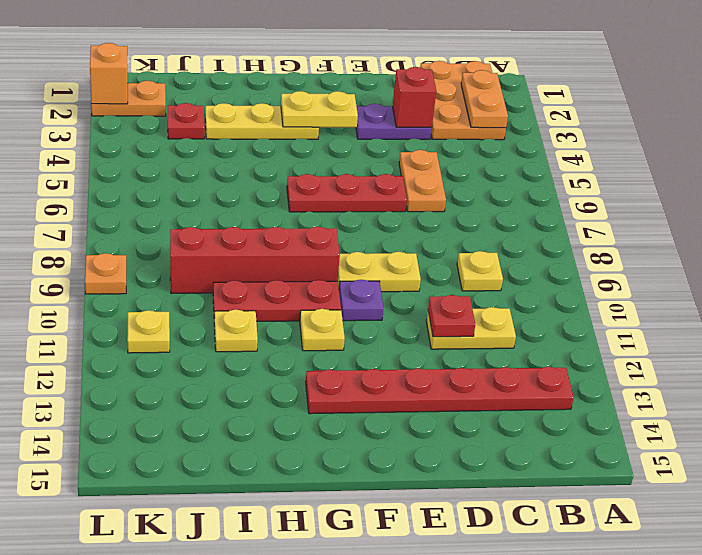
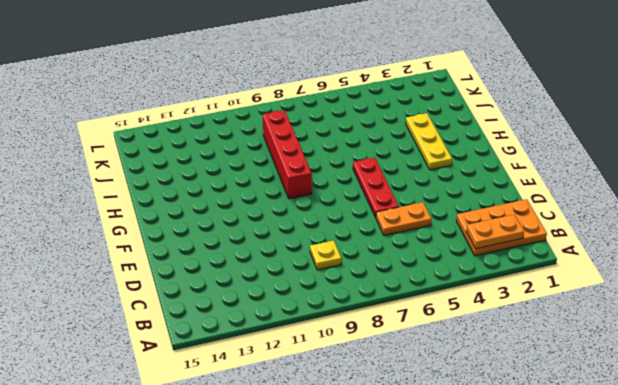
none -> red plate B13:G13 level 1
none -> yellow plate C11:D11 level 1
none -> purple plate D3:E3 level 1

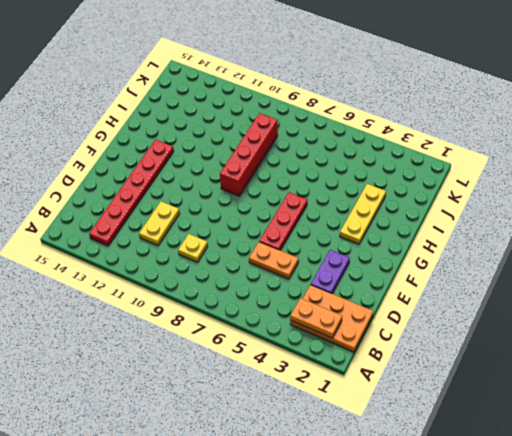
none -> yellow plate E9:F9 level 1
none -> purple plate F10 level 1
none -> red plate G10:I10 level 1

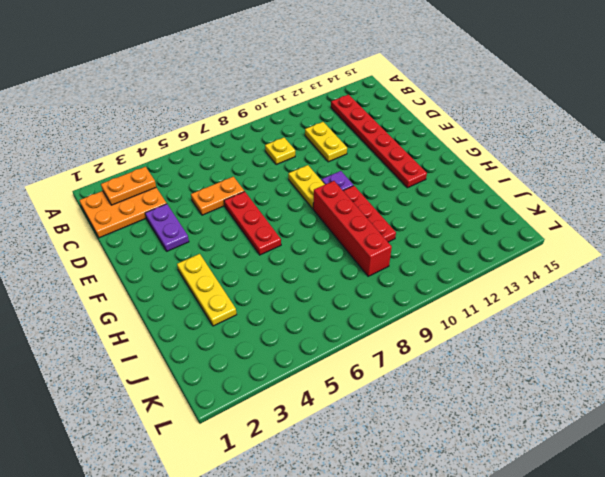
none -> yellow plate G11 level 1
none -> yellow plate I11 level 1
none -> red plate J3 level 1

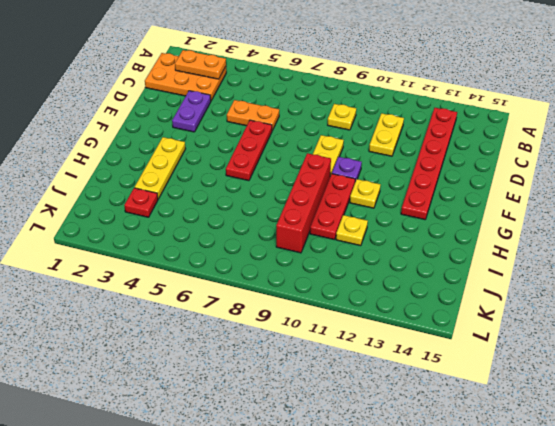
none -> orange plate K2:L2 level 1
none -> yellow plate K11 level 1
none -> orange plate L9 level 1

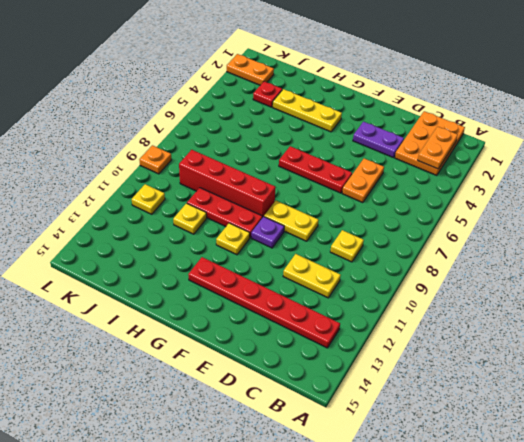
none -> red brick D3 level 2
none -> red plate D11 level 2
none -> yellow plate F3:G3 level 2

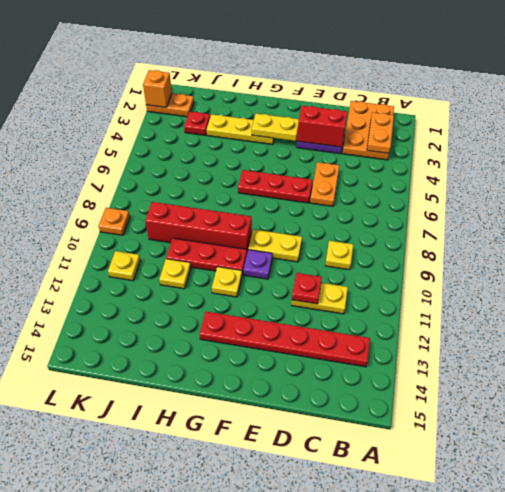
red brick D3:E3 level 2 -> red brick D3 level 2

